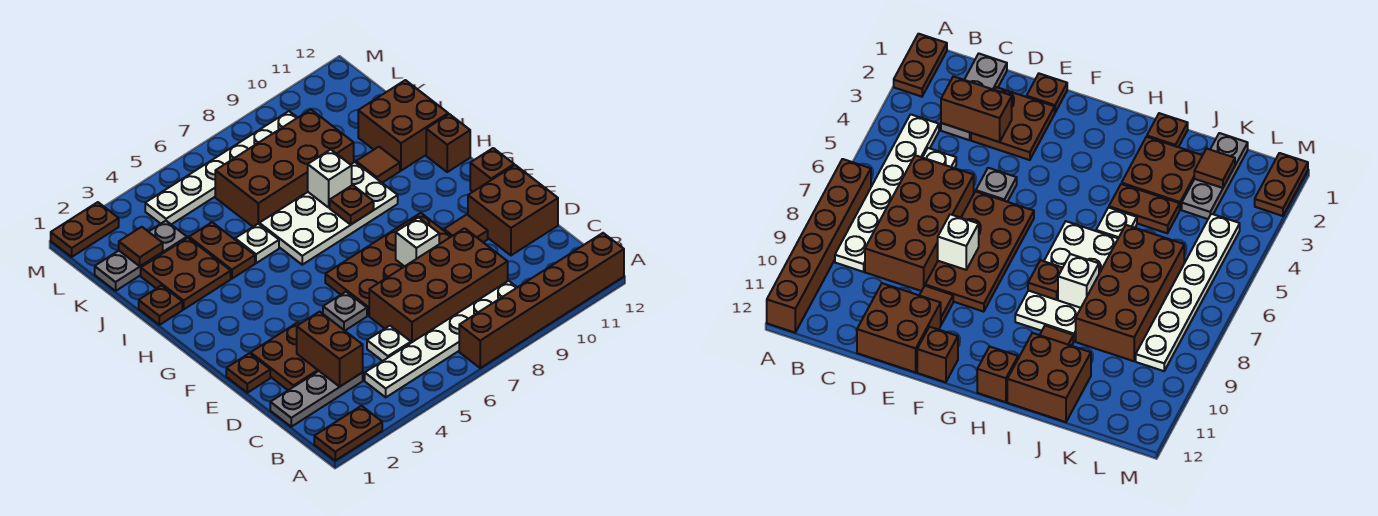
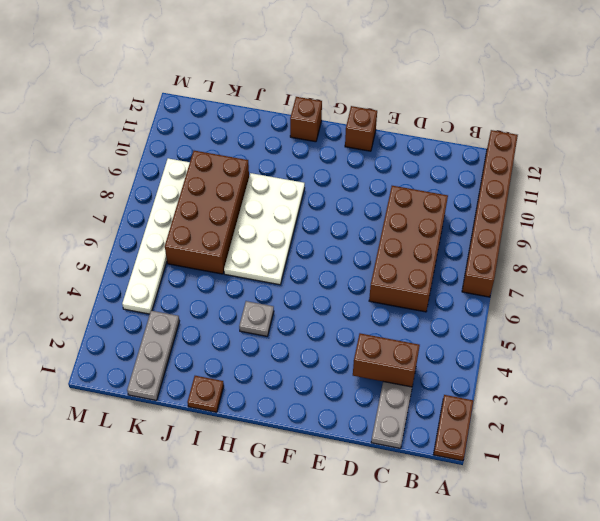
grey plate H4 level 1 -> grey plate E5 level 1
none -> white plate B4:B9 level 1
none -> white plate C5 level 1
none -> brown plate D2:E3 level 1
none -> brown brick D11:E12 level 1

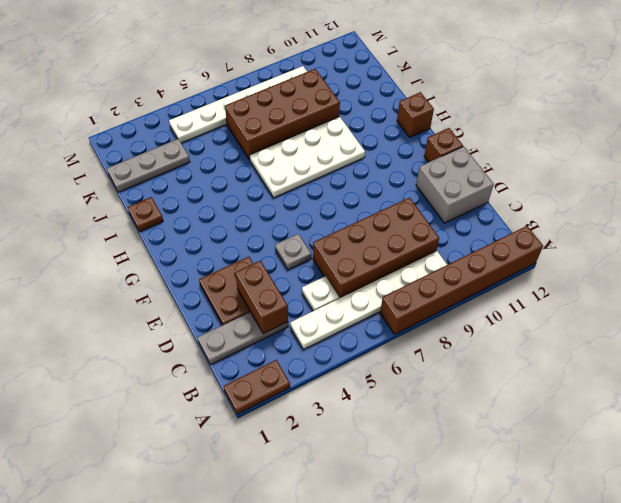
grey brick D11:E12 level 1 -> brown brick D11:E12 level 1
none -> brown plate E1 level 1
none -> brown plate E6:F9 level 1
none -> brown tile E10 level 1
none -> brown plate I2:J3 level 1

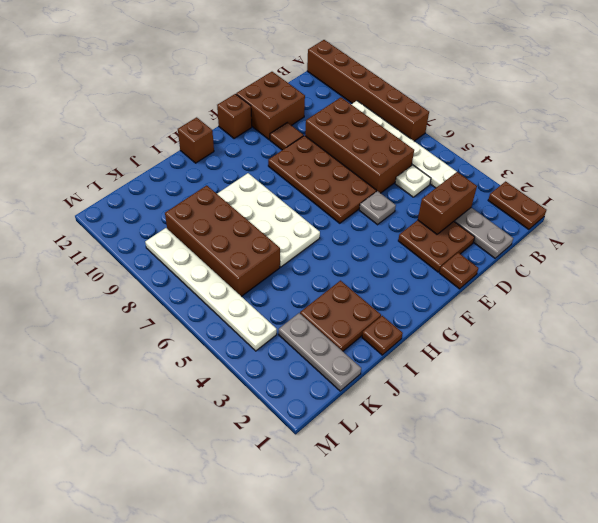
none -> brown plate I4:J4 level 1
none -> white plate I5 level 1
none -> brown tile I10 level 1
none -> brown brick I11:J12 level 1

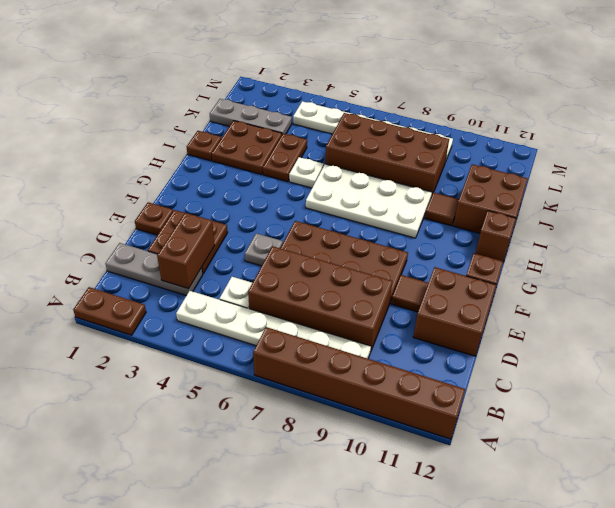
none -> brown plate M1:M2 level 1
none -> white brick E8 level 2
none -> brown plate H8 level 2
none -> white brick I8 level 2

